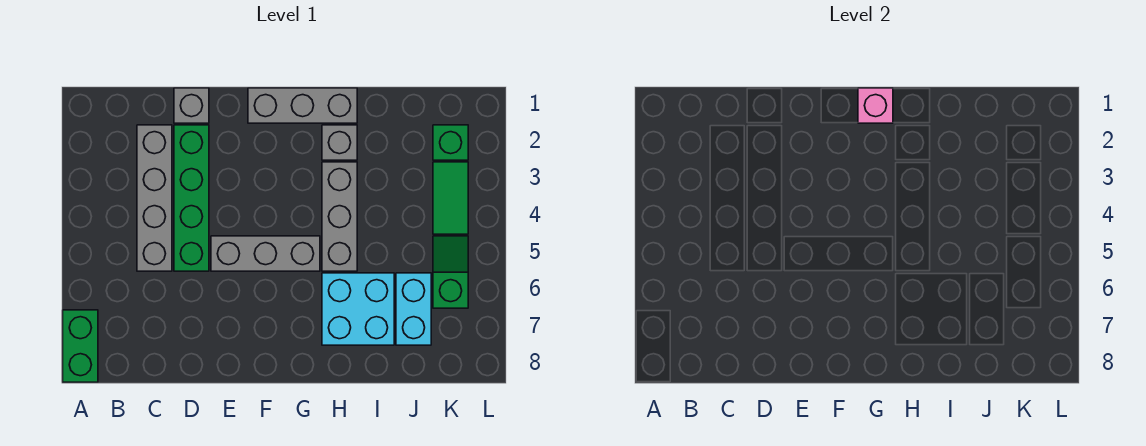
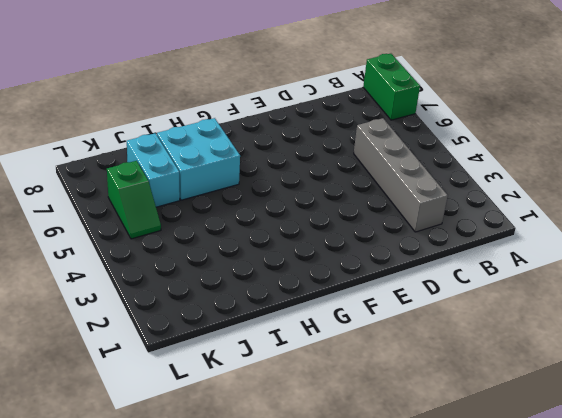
none -> grey brick D1 level 1
none -> green brick D2:D5 level 1
none -> grey brick E5:G5 level 1

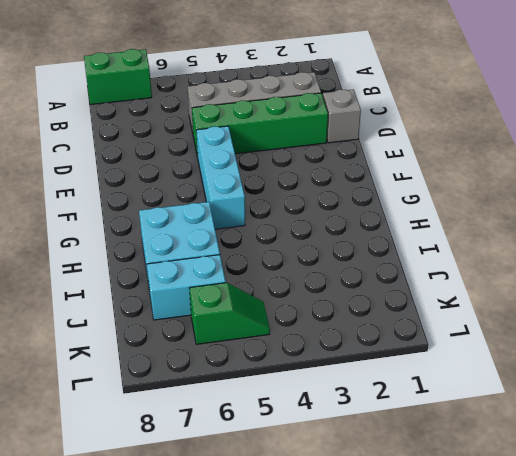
cyan brick E5:G5 level 1 -> grey brick E5:G5 level 1
none -> grey brick F1:H1 level 1
none -> grey brick H2 level 1
none -> grey brick H3:H5 level 1

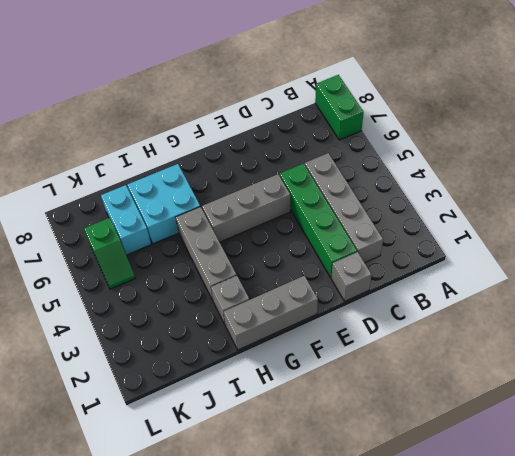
none -> green brick K2 level 1
none -> green tile K3:K4 level 1
none -> pink brick G1 level 2

